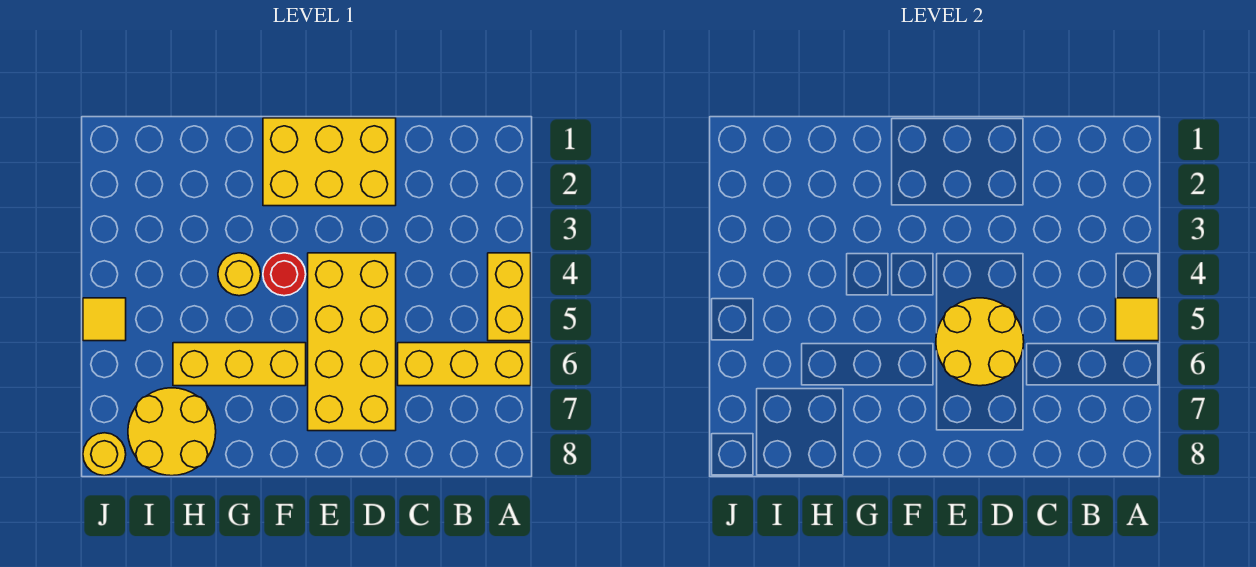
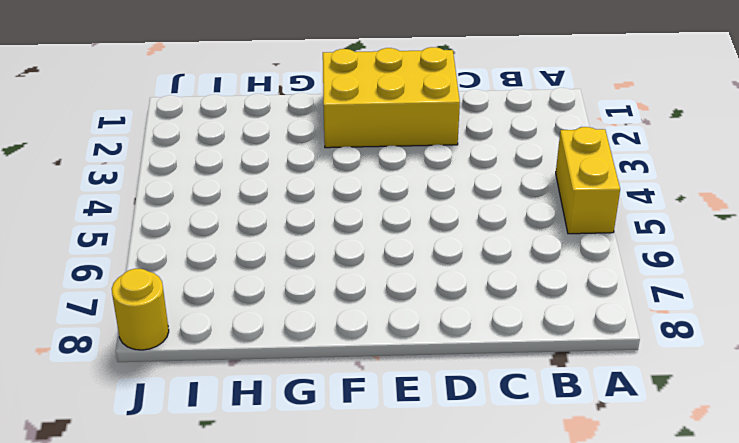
none -> yellow brick A6:C6 level 1
none -> yellow brick D4:E7 level 1
none -> red round brick F4 level 1

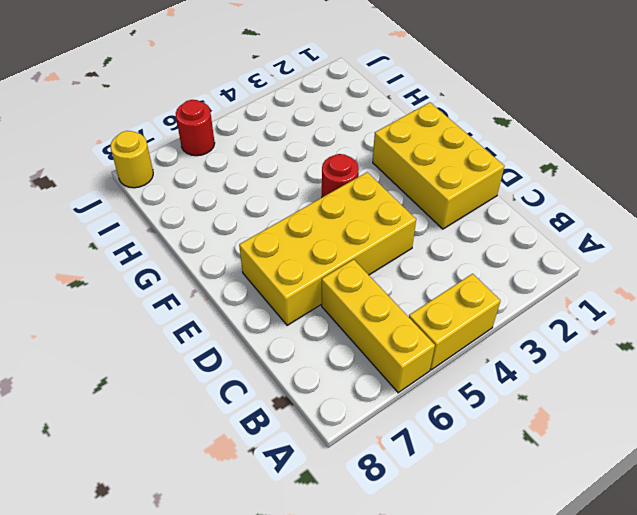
red round brick J6 level 1 -> none
none -> yellow brick F6:H6 level 1
none -> yellow round brick G4 level 1
none -> yellow round brick H7:I8 level 1

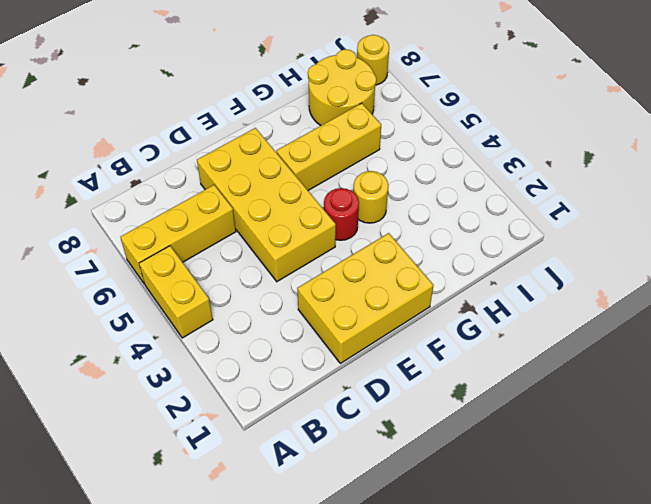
none -> yellow tile J5 level 1
none -> yellow tile A5 level 2
none -> yellow round brick D5:E6 level 2

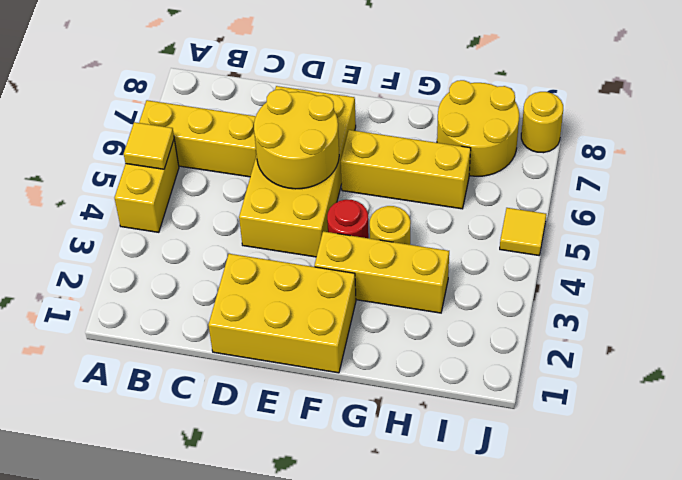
yellow brick F3:H3 level 1 -> none

